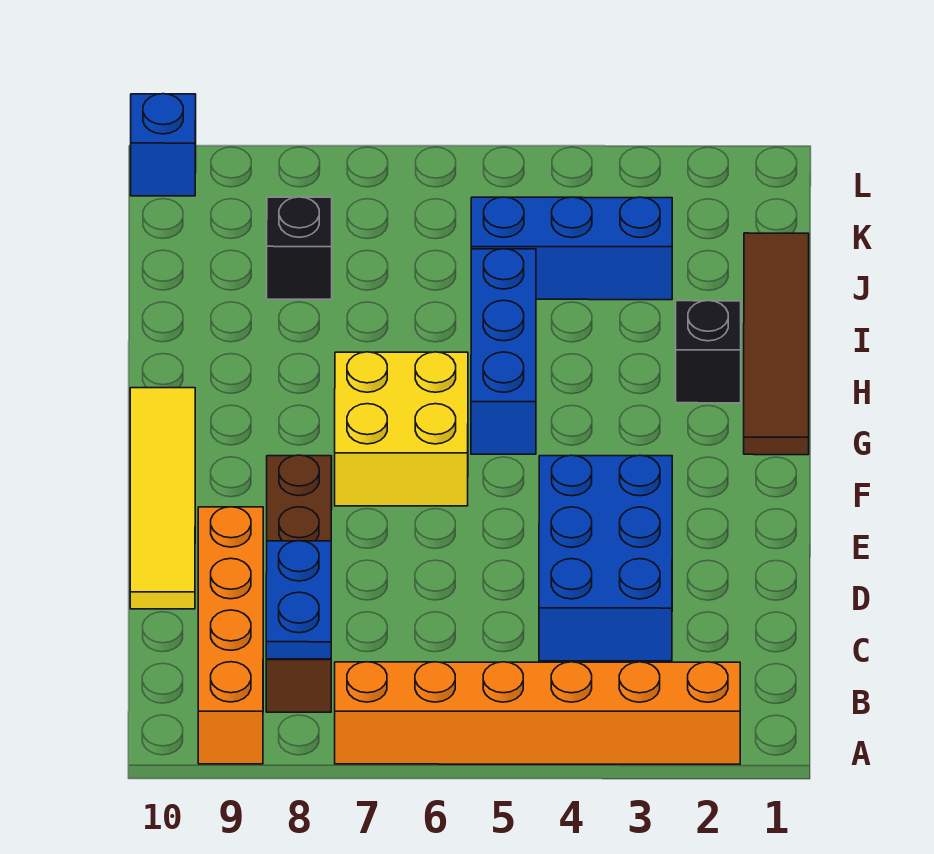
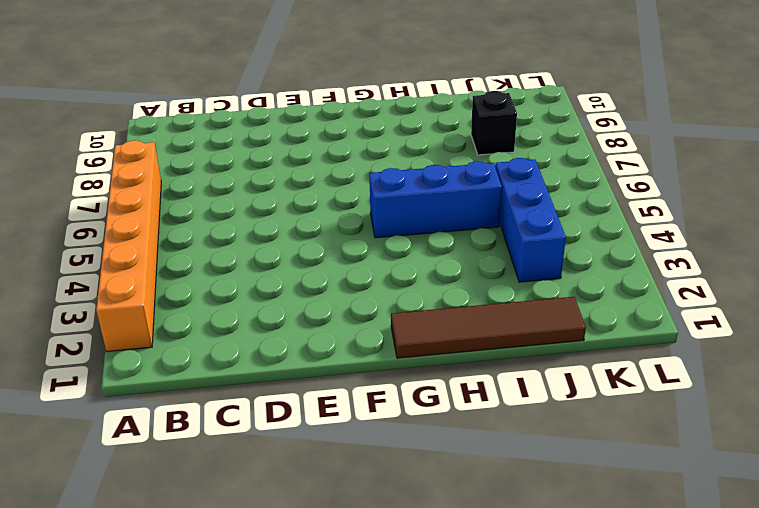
none -> orange brick A9:D9 level 1
none -> brown brick B8:E8 level 1
none -> blue brick C3:E4 level 1

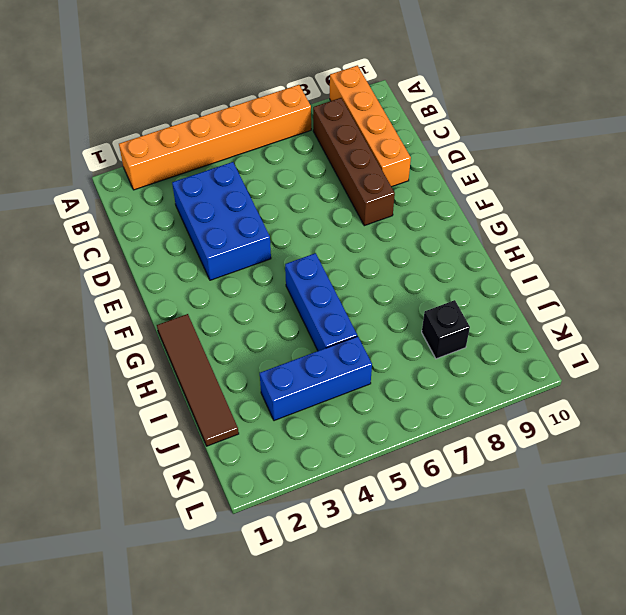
none -> yellow tile D10:G10 level 1
none -> yellow brick F6:G7 level 1
none -> black brick H2 level 1

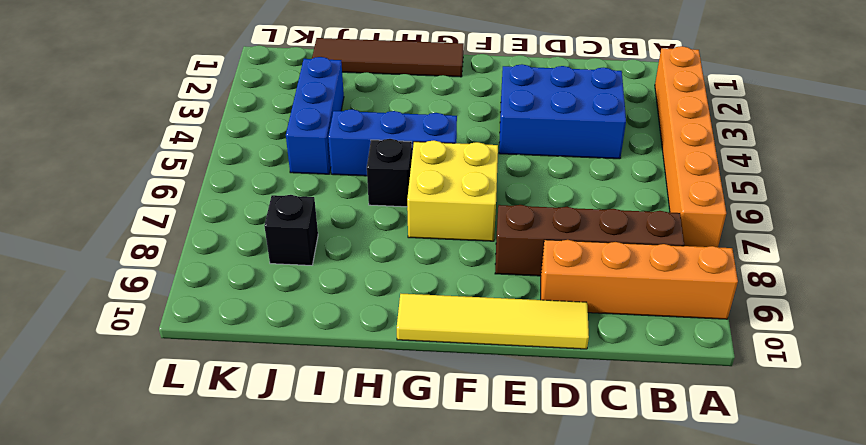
black brick H6 level 1 -> black brick H2 level 1
none -> blue brick L10 level 1
none -> blue plate B8:C8 level 2

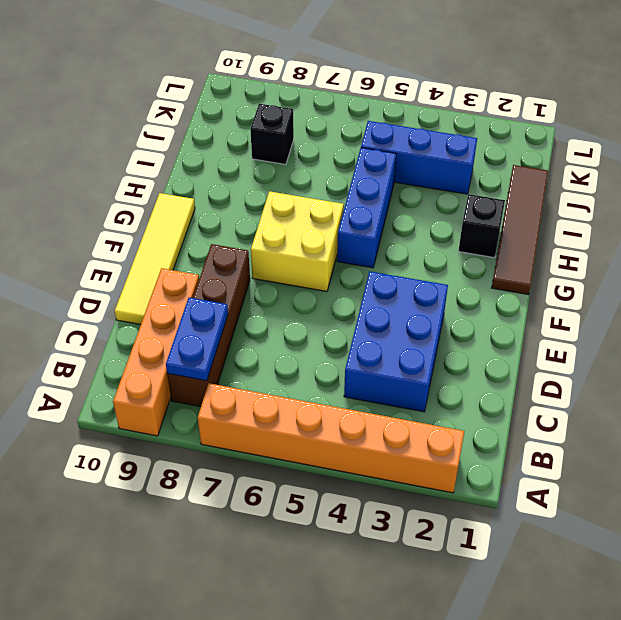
none -> blue brick L10 level 1

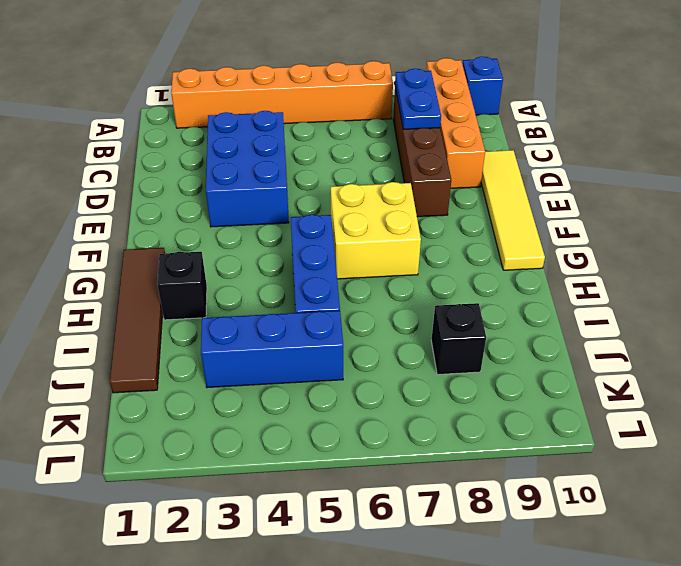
blue brick A10 level 1 -> blue brick L10 level 1

